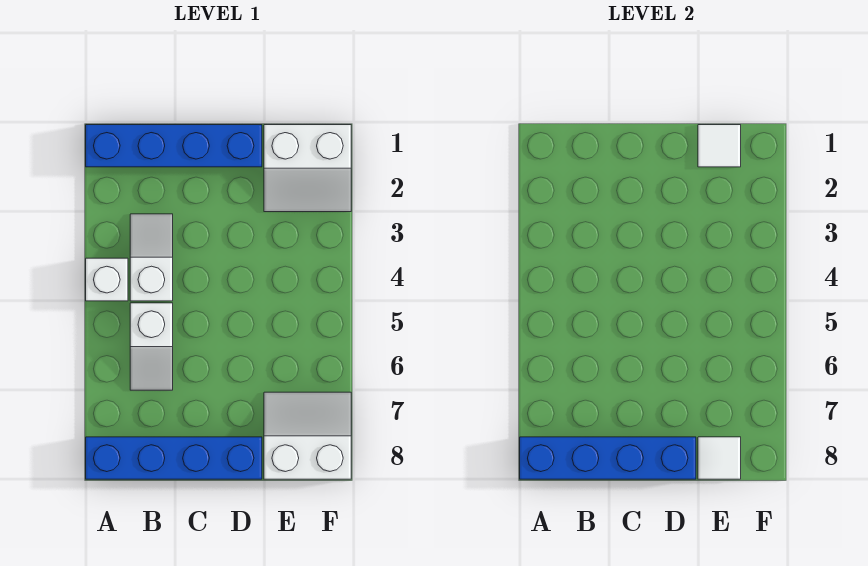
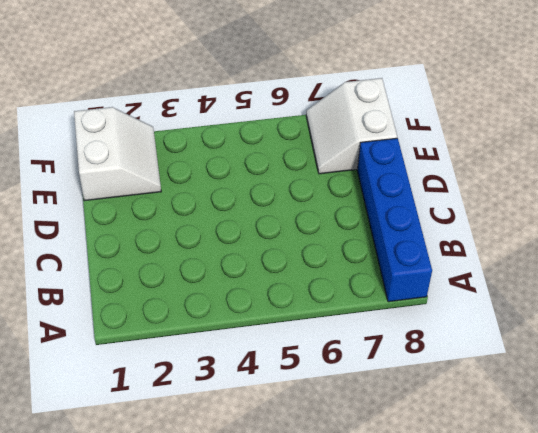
none -> blue brick A1:D1 level 1
none -> white brick A4 level 1

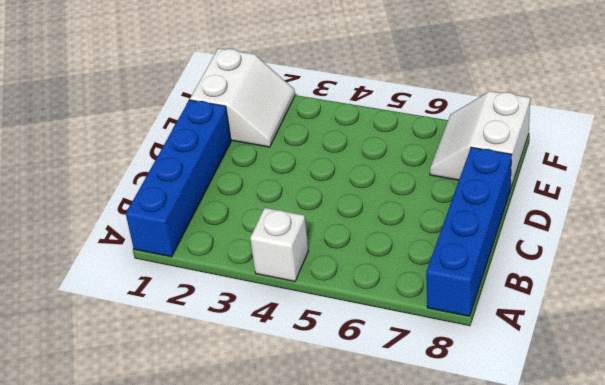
none -> white slope B3:B4 level 1 top 4
none -> white slope B5:B6 level 1 top 5

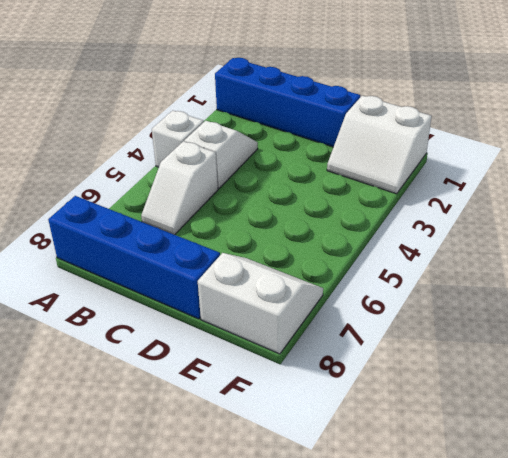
none -> blue brick A8:D8 level 2
none -> white tile E1 level 2

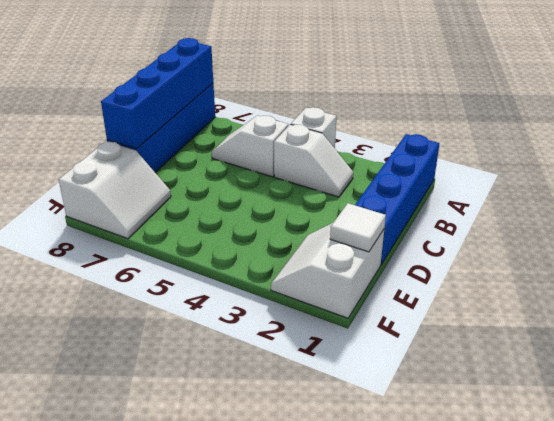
none -> white tile E8 level 2

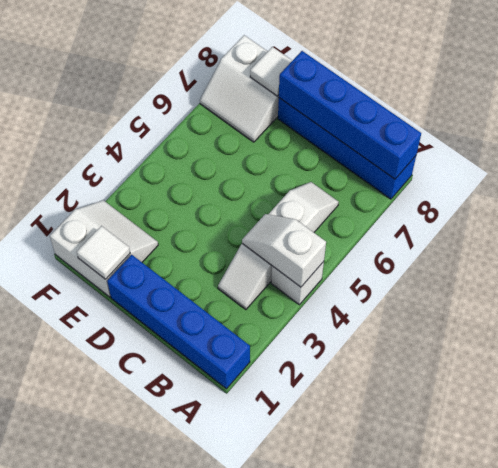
white slope A4:B4 level 2 top A -> none

